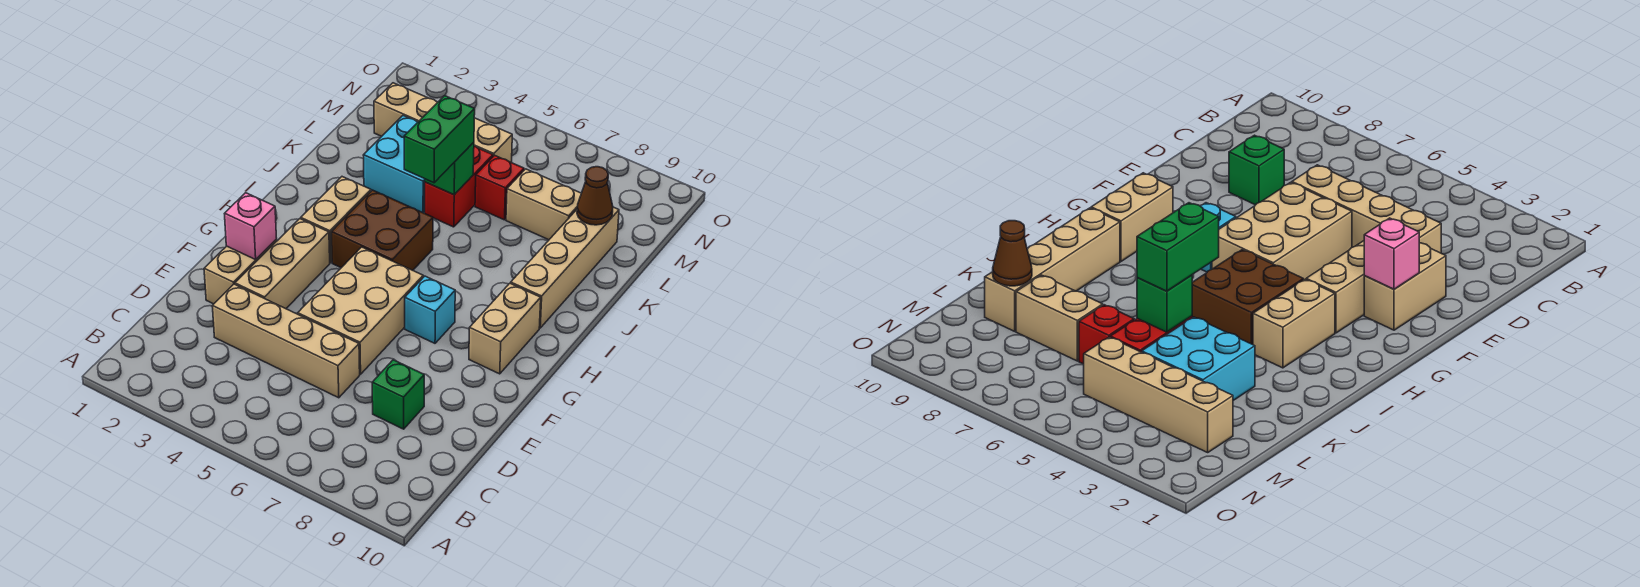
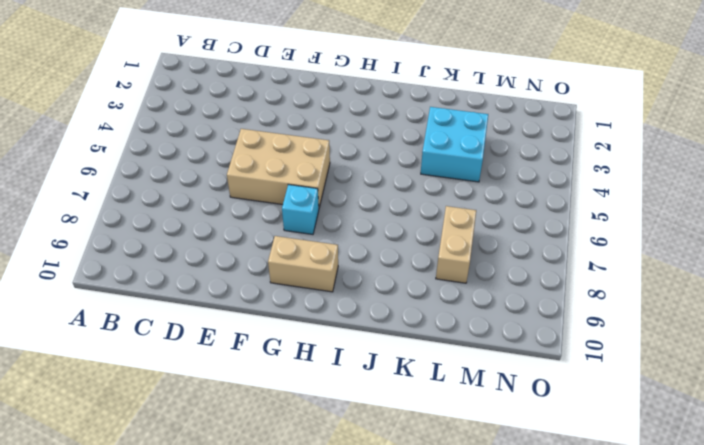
none -> tan brick D3:D6 level 1
none -> green brick D8 level 1
none -> tan brick E2:F2 level 1

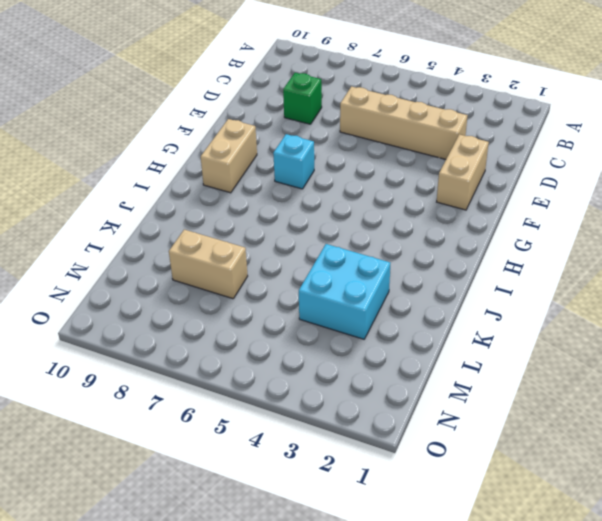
none -> tan brick E3:G3 level 1
none -> tan brick E5:G6 level 1
none -> tan brick H3:I3 level 1

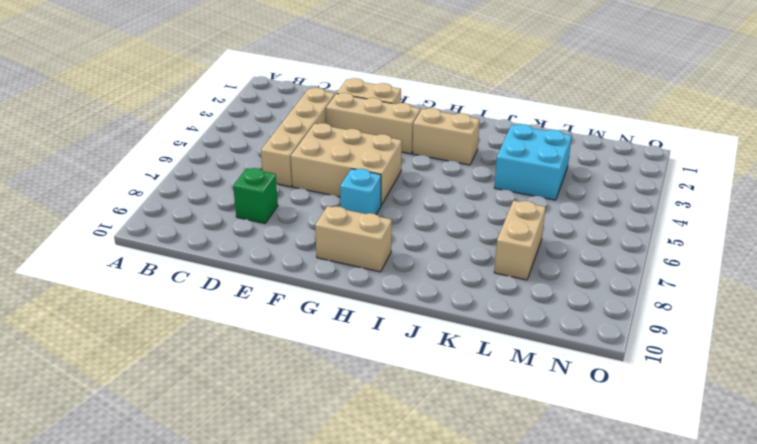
none -> brown brick H4:I5 level 1
none -> tan brick I9:L9 level 1
none -> red brick K5:L5 level 1

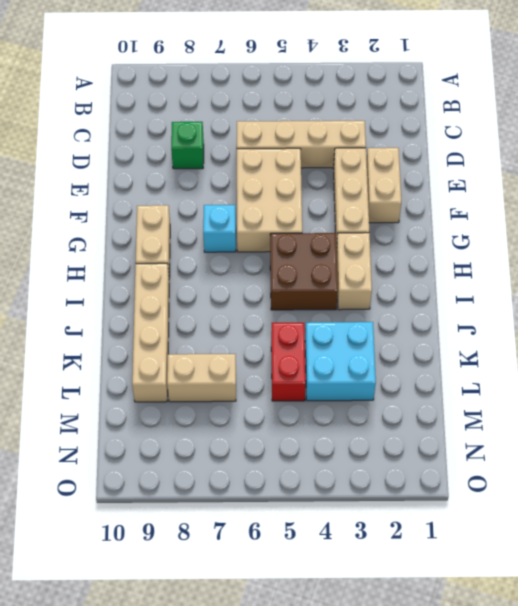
none -> red brick L6 level 1
none -> tan brick M2:M5 level 1
none -> pink brick F2 level 2

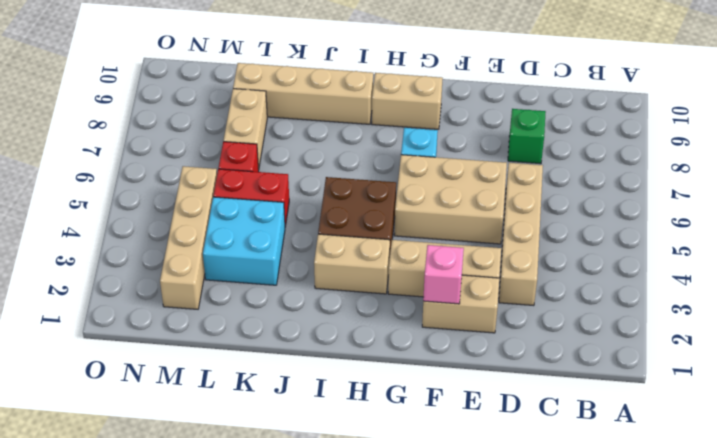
none -> green brick K5 level 2
none -> brown cone L9 level 2
none -> green brick J5:K5 level 3

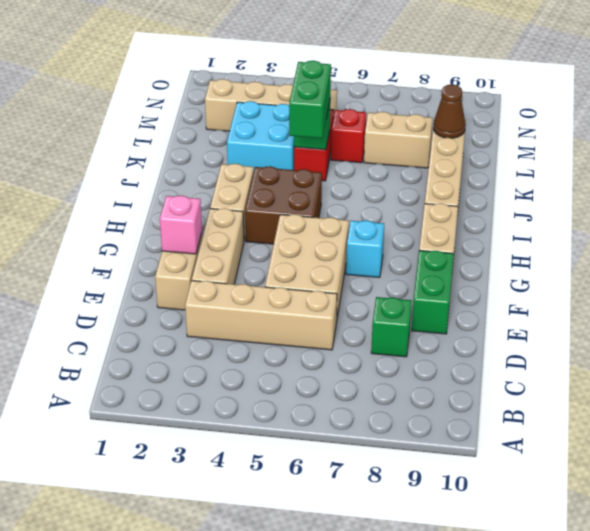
green brick E9:F9 level 1 -> none

